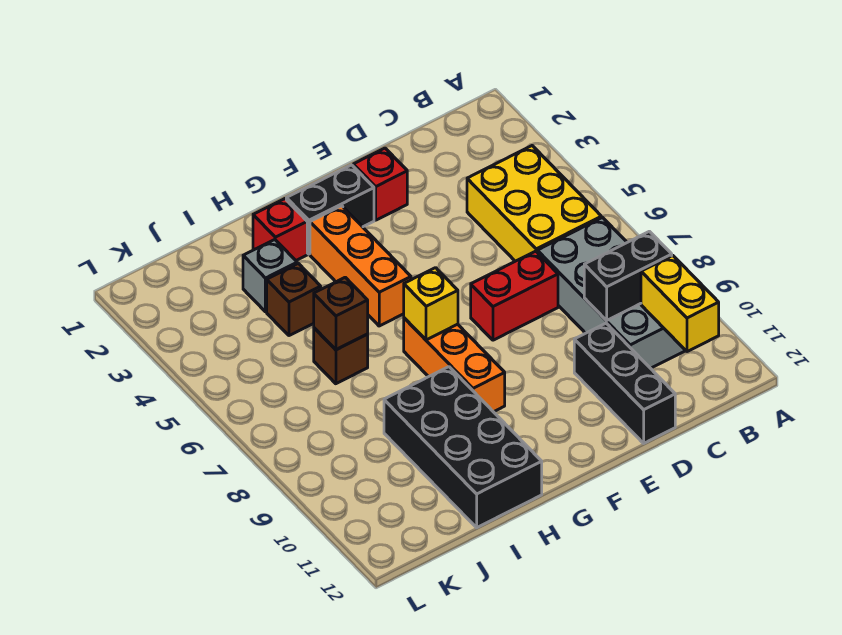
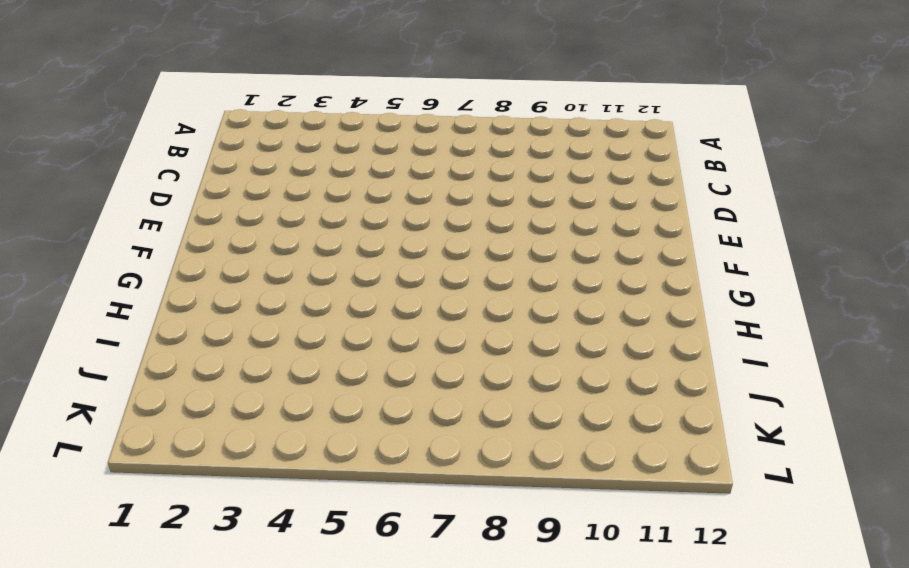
none -> yellow brick B4:C6 level 1
none -> grey brick B7:C10 level 1
none -> red brick D7:E7 level 1

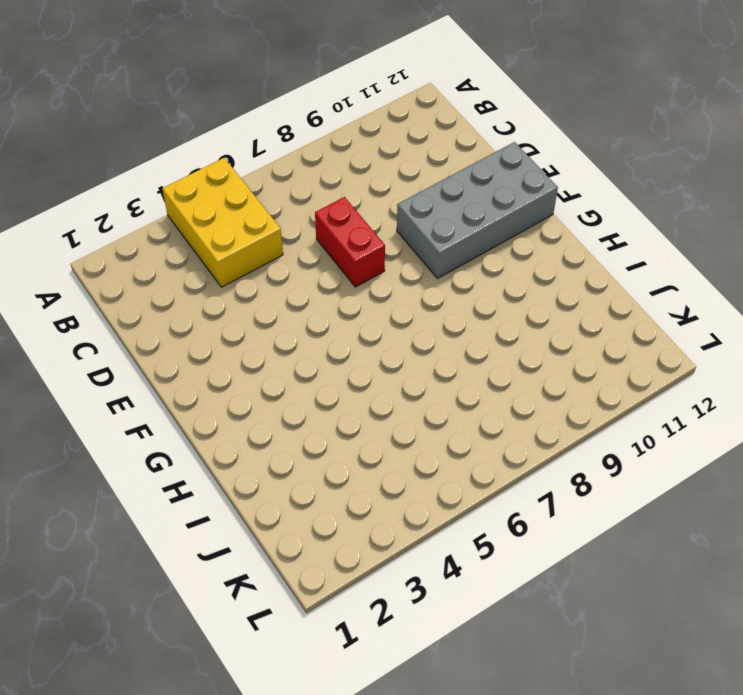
yellow brick A4:C5 level 1 -> yellow brick B4:C6 level 1
grey brick E9:F12 level 1 -> grey brick B7:C10 level 1
none -> black brick D10:D12 level 1
none -> red brick E2 level 1
none -> black brick F2:G2 level 1

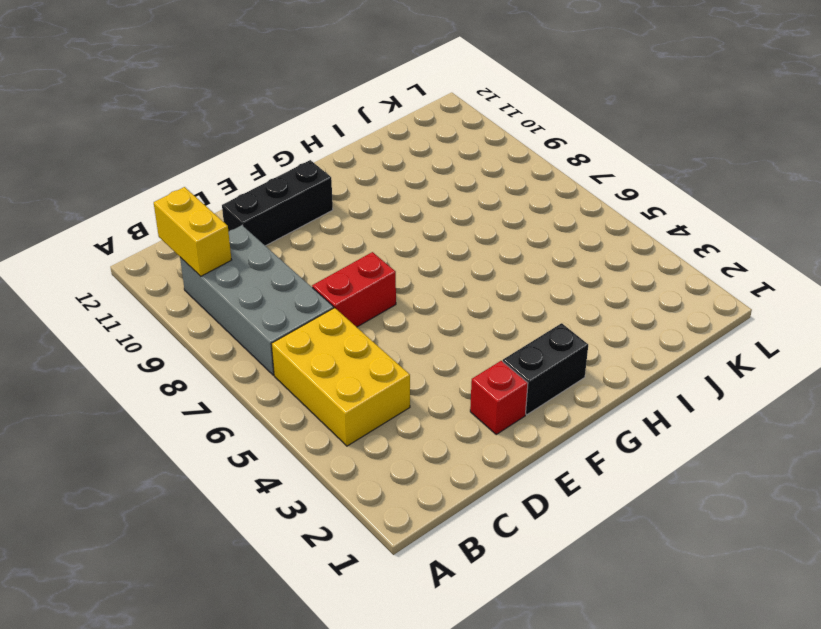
black brick D11:F11 level 1 -> black brick D10:D12 level 1
none -> orange brick G3:G5 level 1
none -> orange brick G7:G9 level 1
none -> red brick H2 level 1

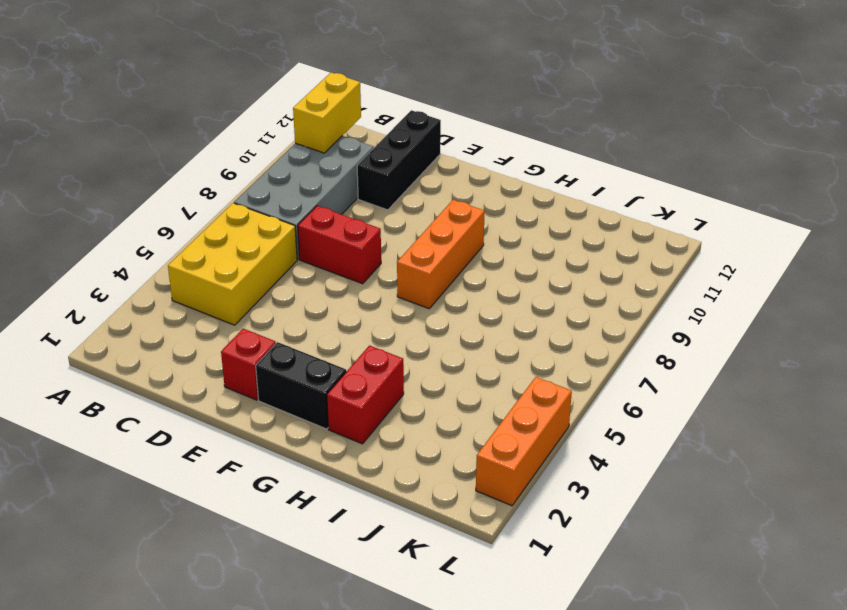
red brick H2:H3 level 1 -> red brick H2 level 1
orange brick L2:L4 level 1 -> orange brick G3:G5 level 1
none -> black brick H9:I12 level 1
none -> grey brick I3 level 1
none -> brown brick I4 level 1

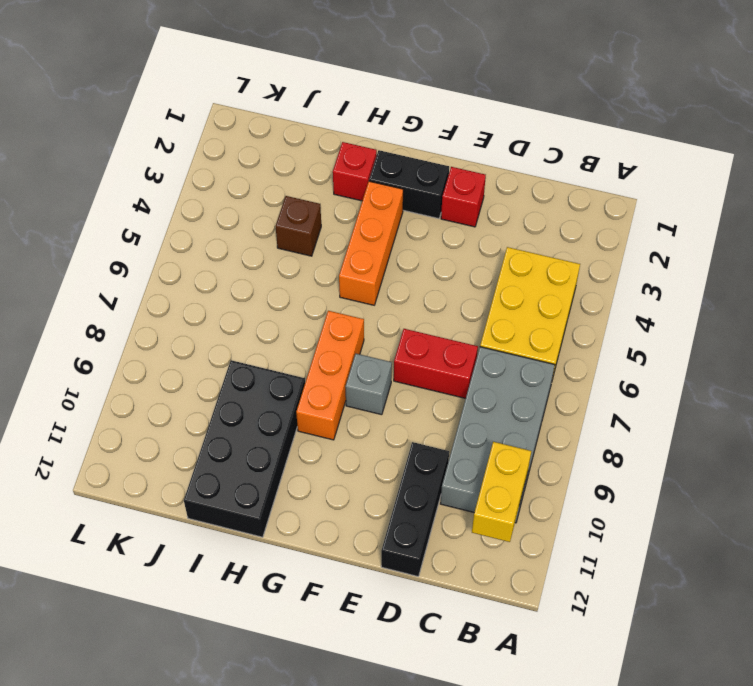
grey brick F8 level 1 -> grey brick I3 level 1
none -> brown brick I6 level 1
none -> black brick B9:C9 level 2
none -> yellow brick G7 level 2

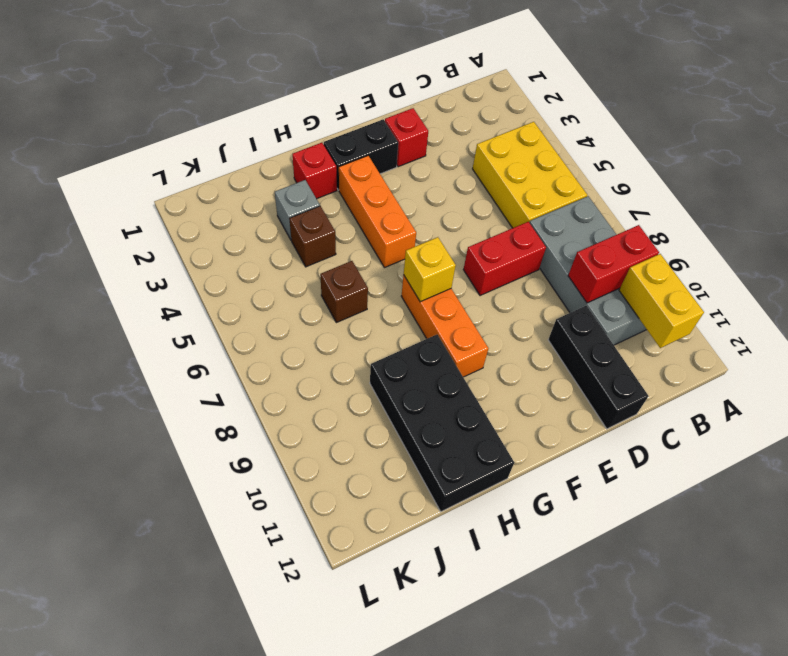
red brick B9:C9 level 2 -> black brick B9:C9 level 2
none -> brown brick I6 level 2

